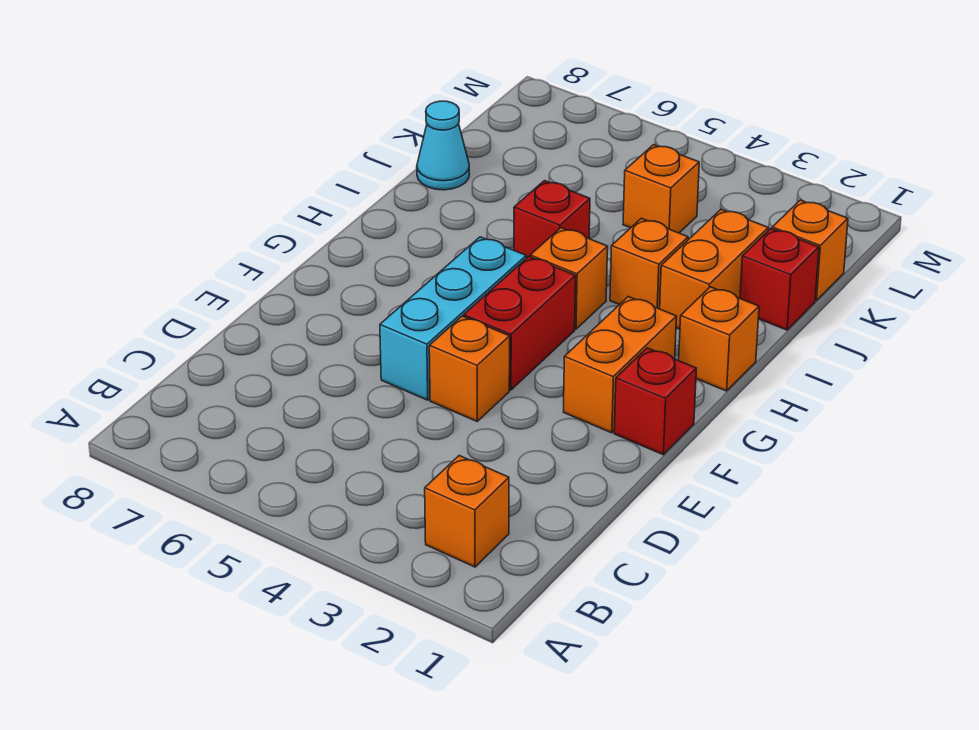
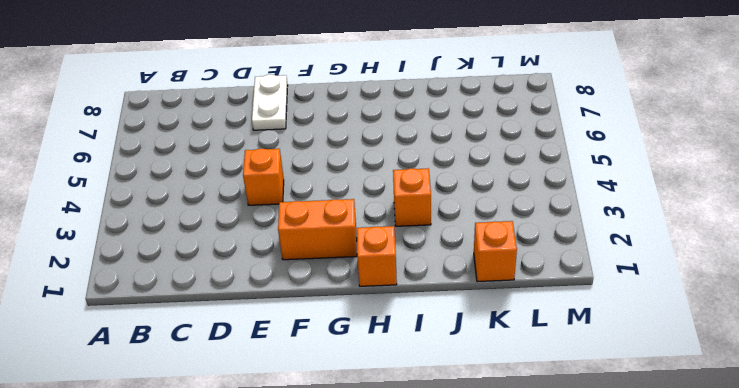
white plate E7:E8 level 1 -> none
none -> orange brick B2 level 1
none -> cyan brick E5:G5 level 1
none -> red brick F1 level 1

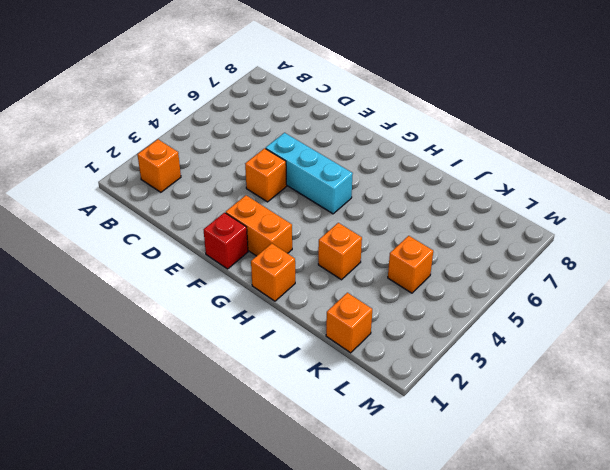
none -> red brick F4:G4 level 1
none -> orange brick H4 level 1
none -> orange brick I2:J2 level 1

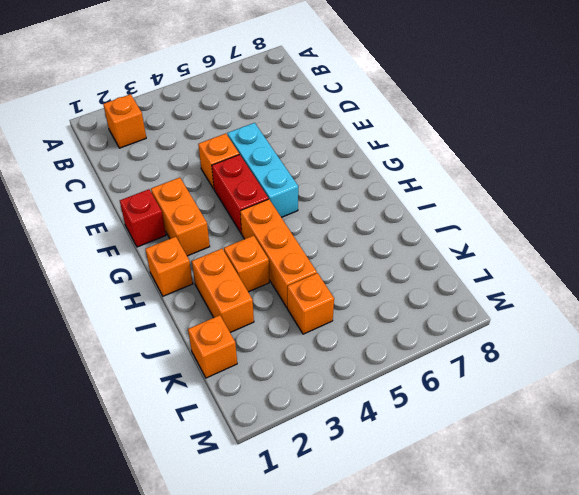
orange brick H4:J4 level 1 -> orange brick H4 level 1
none -> red brick I5 level 1
none -> red brick J1 level 1
none -> cyan cone J8 level 1

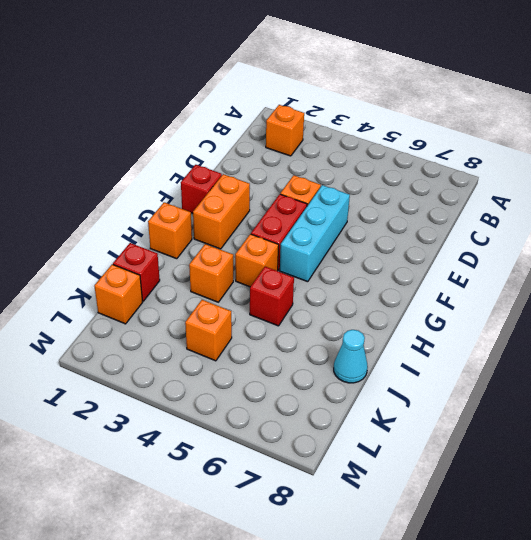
none -> orange brick I2:J2 level 1

